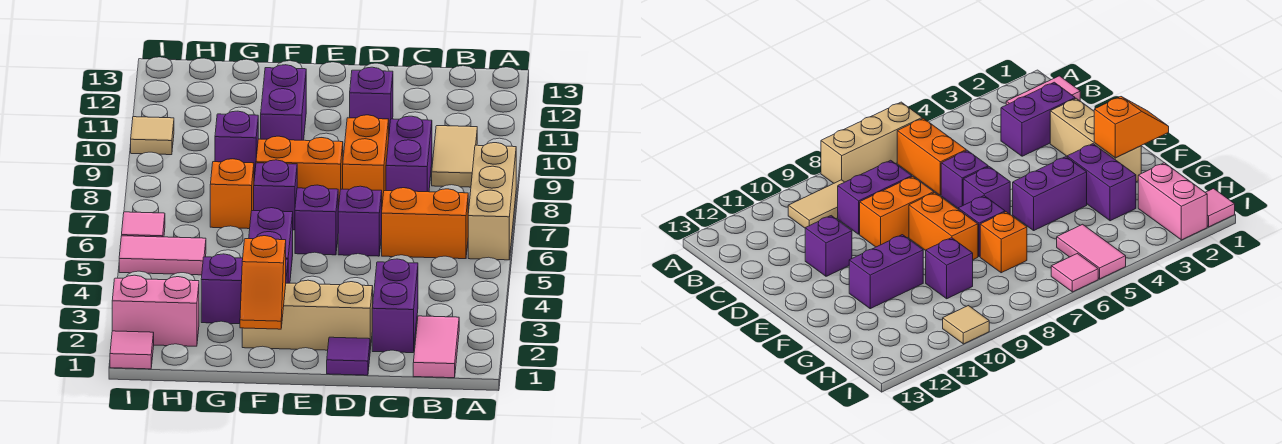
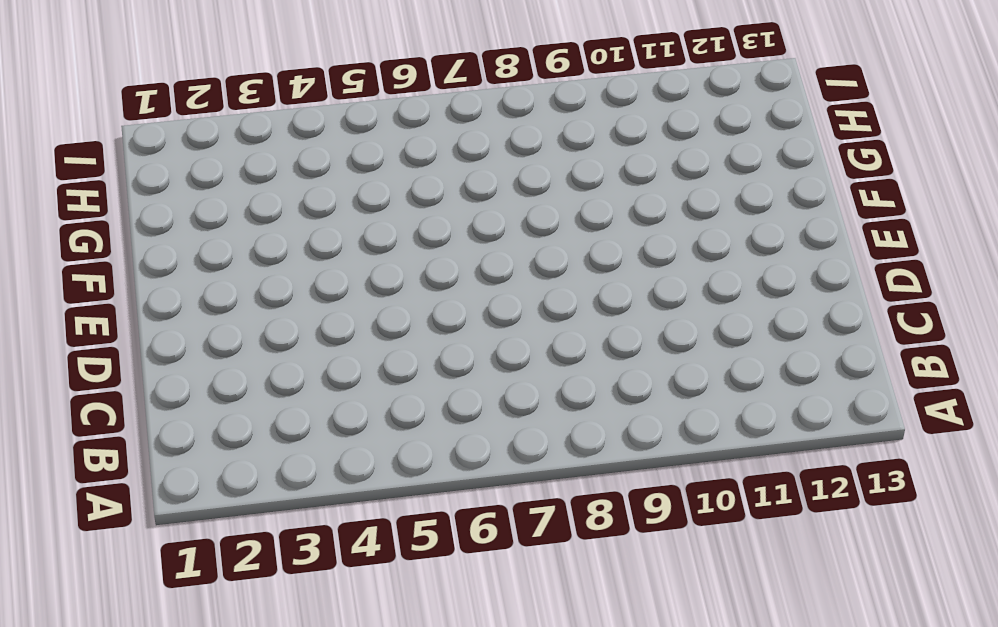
none -> tan brick A6:A8 level 1
none -> pink tile B1:B2 level 1
none -> orange brick B6:C6 level 1

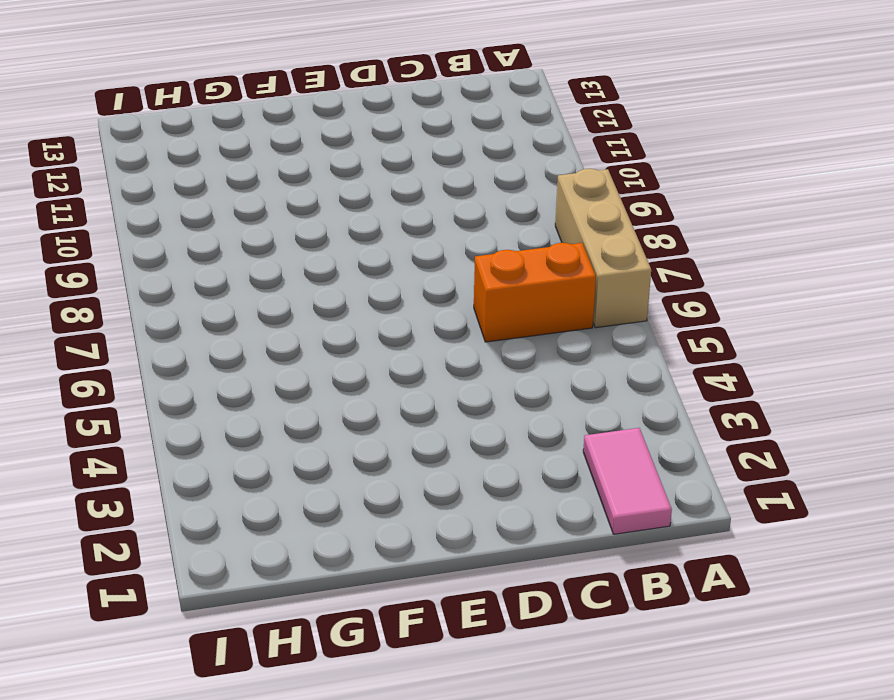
none -> tan tile B9:B10 level 1
none -> purple brick C2:C3 level 1
none -> purple brick C8:C9 level 1

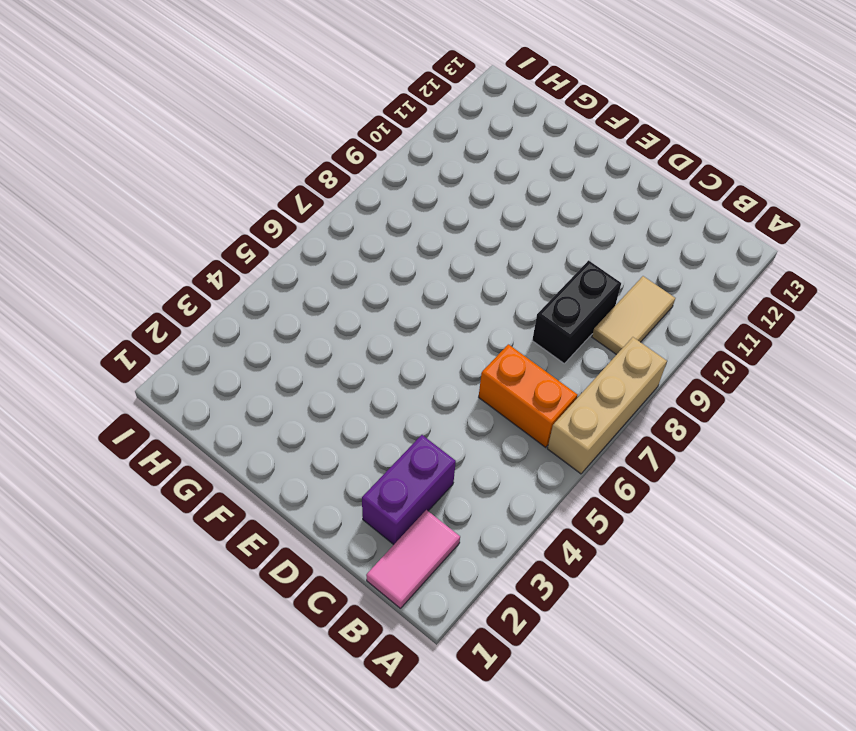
black brick C8:C9 level 1 -> purple brick C8:C9 level 1
none -> purple tile D1 level 1
none -> tan brick D2:F2 level 1
none -> purple brick D6 level 1

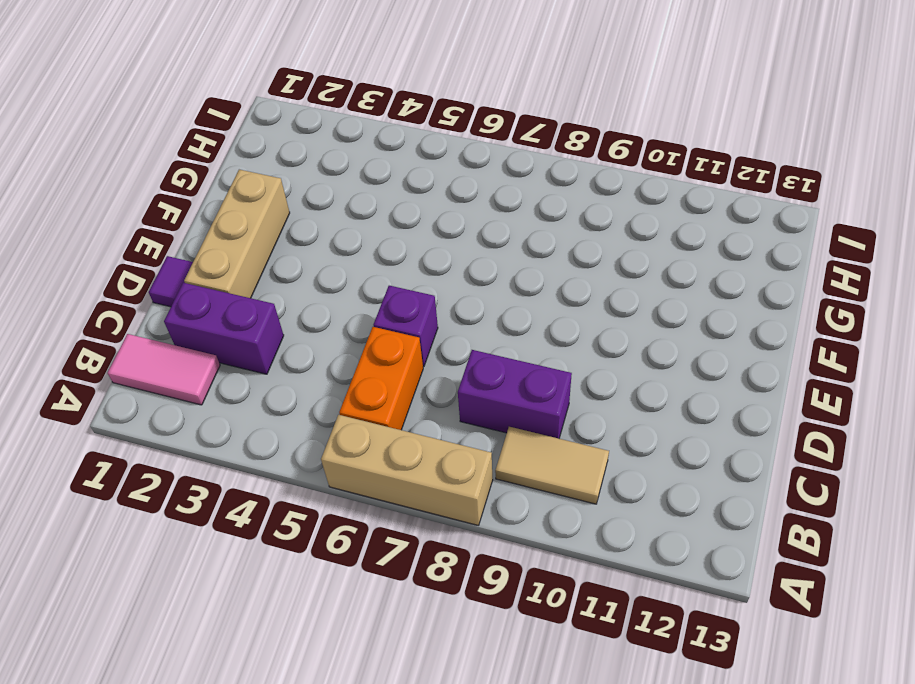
none -> orange brick D8:D9 level 1
none -> purple brick D11 level 1
none -> purple brick E6 level 1

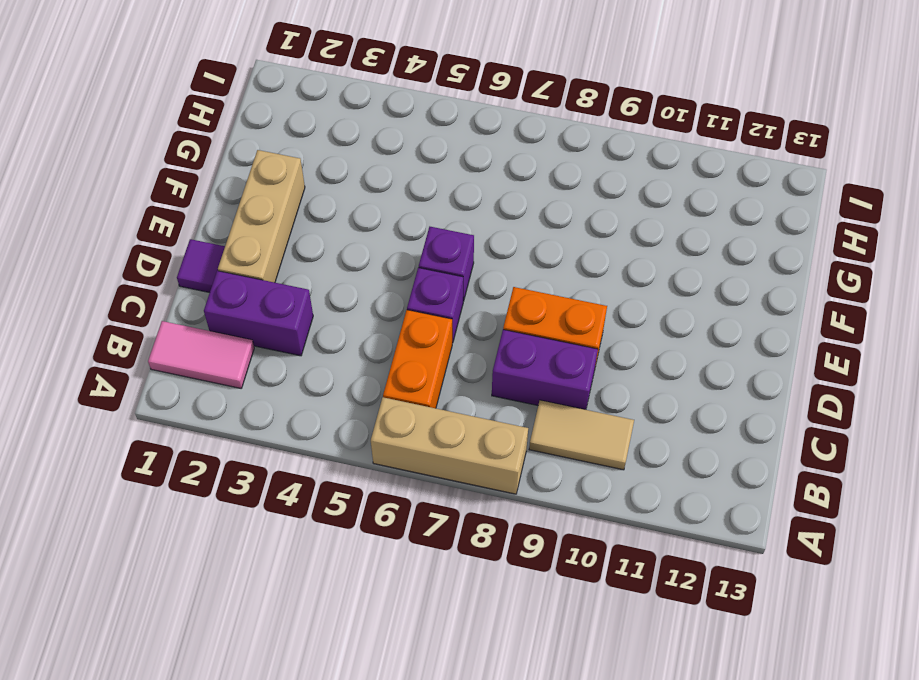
none -> purple brick D11 level 1
none -> orange brick E8:F8 level 1
none -> purple brick F3:G3 level 1

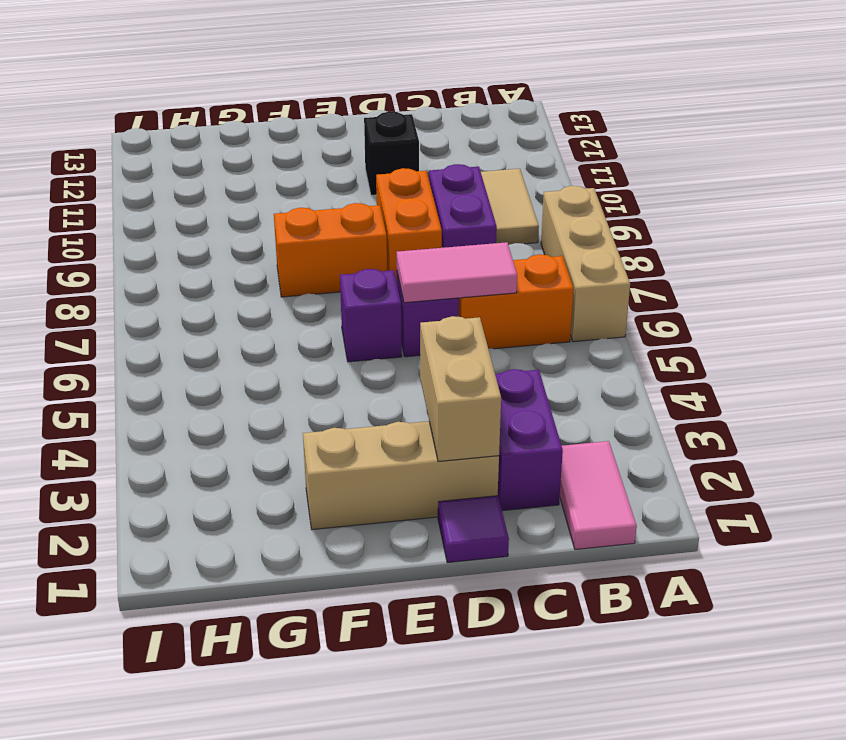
pink tile C6:D6 level 2 -> pink tile H5:I5 level 1
tan brick D2:D3 level 2 -> none
black brick D11 level 1 -> purple brick D11 level 1
none -> purple brick F3:G3 level 1
none -> purple brick F4:F5 level 1
none -> purple brick F7 level 1

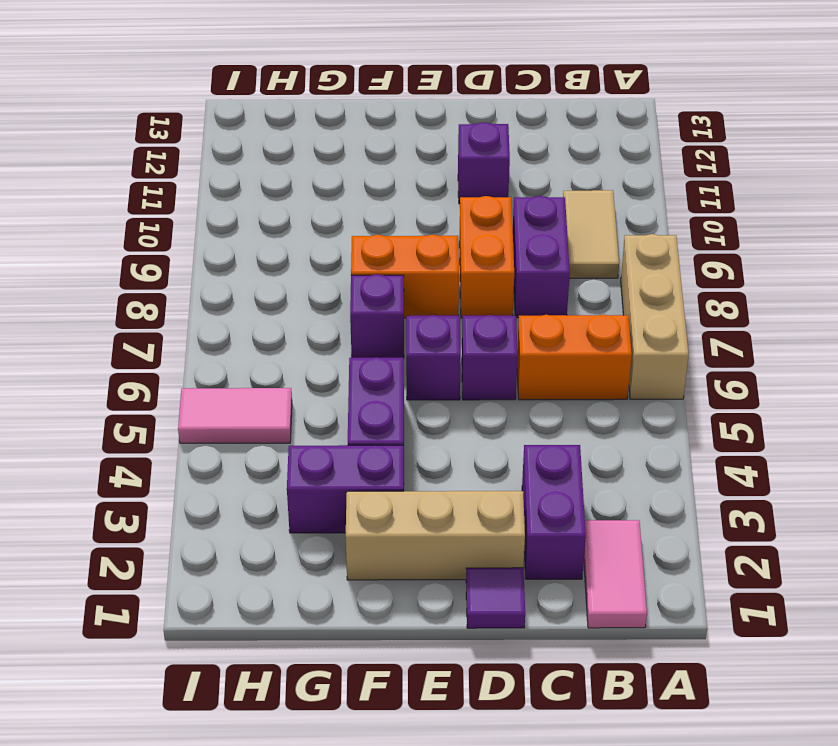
none -> purple brick F10:F11 level 1
none -> orange brick G7 level 1
none -> purple brick G9 level 1

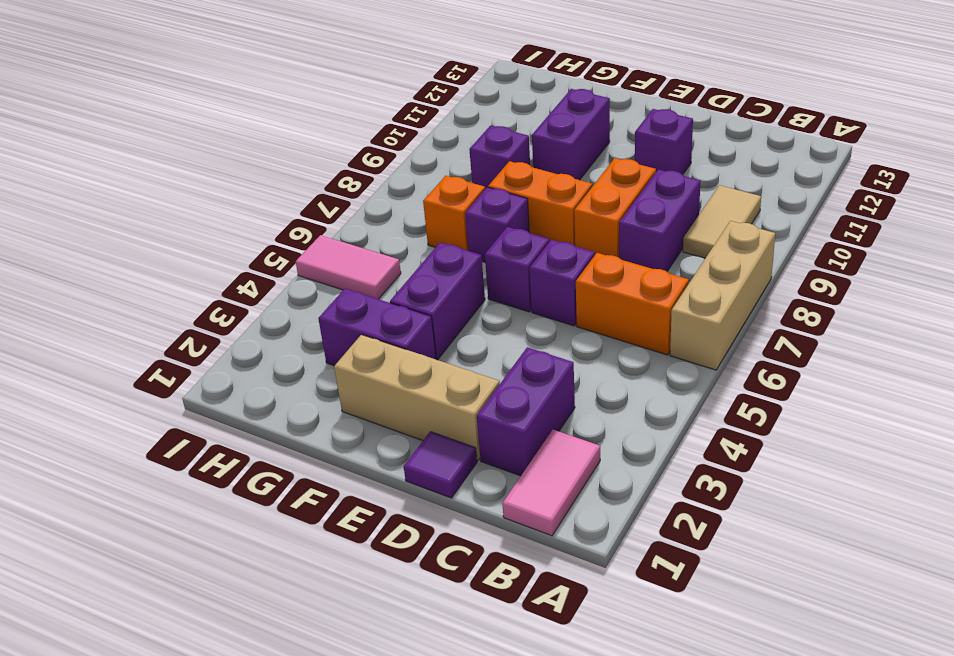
none -> pink brick H2:I2 level 1
none -> pink tile I1 level 1
none -> pink tile I6 level 1

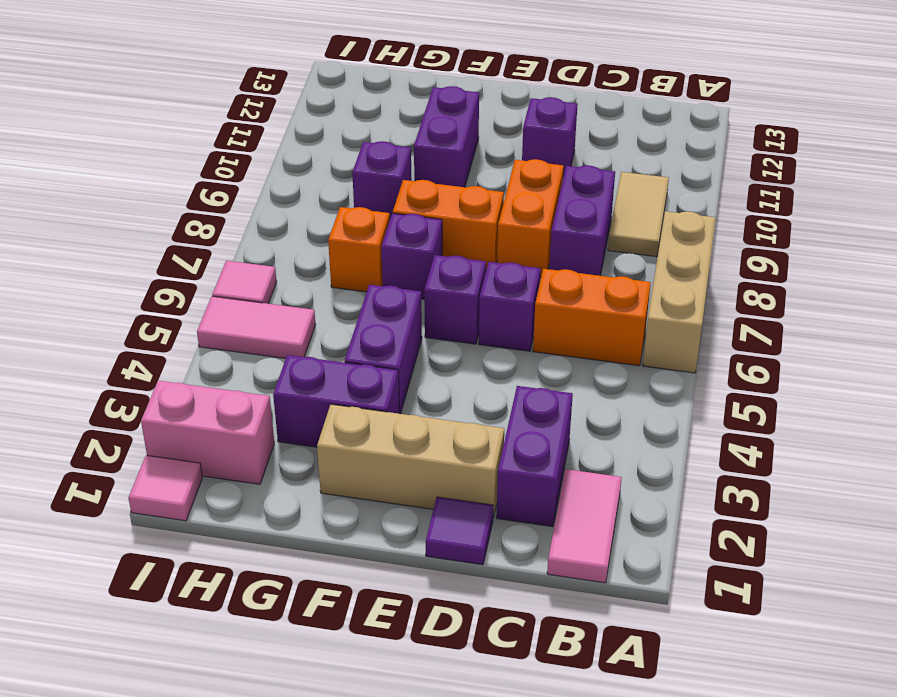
none -> tan tile I10 level 1
none -> orange slope F1:F2 level 2 top 2

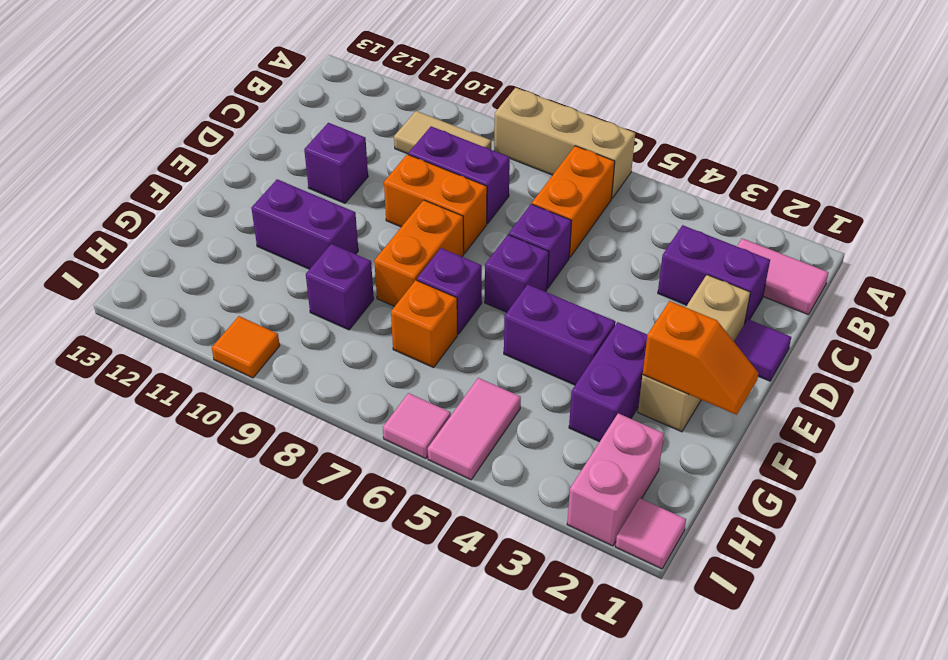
orange tile I10 level 1 -> tan tile I10 level 1

